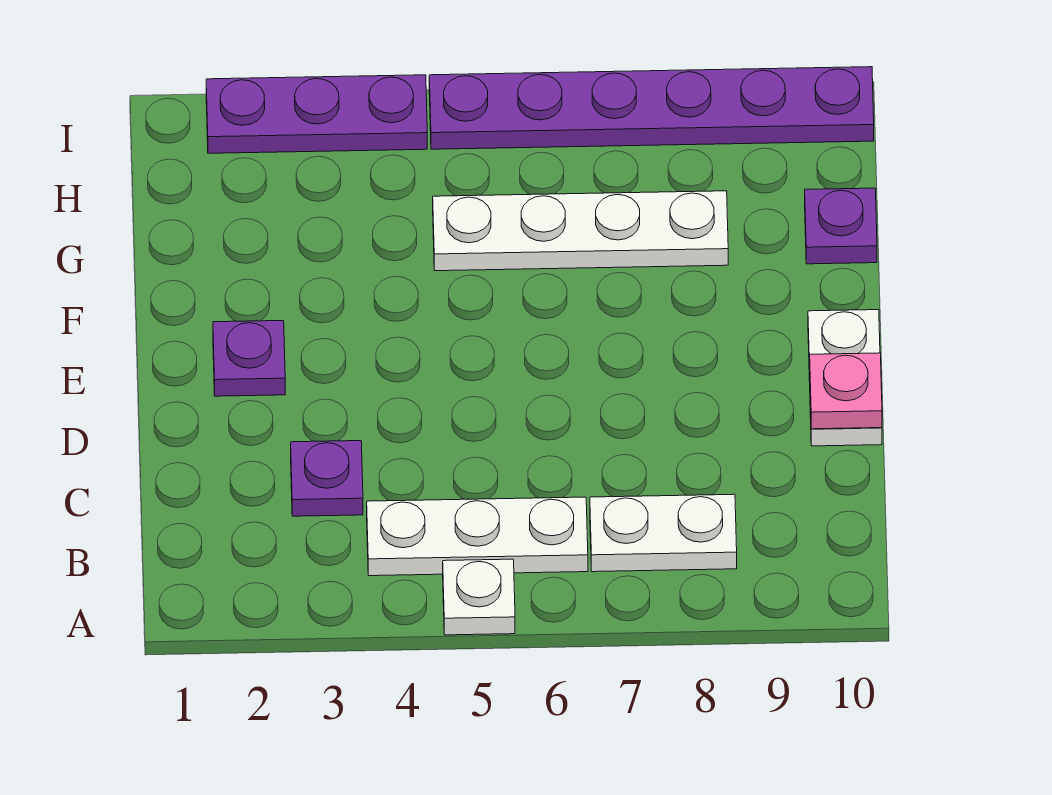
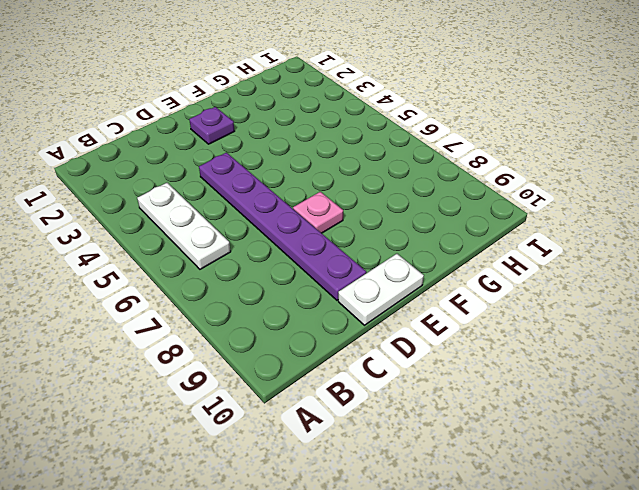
purple plate D4:D9 level 1 -> purple plate I5:I10 level 1
pink plate E7 level 1 -> pink plate D10 level 2
none -> white plate A5 level 1
none -> white plate B7:B8 level 1

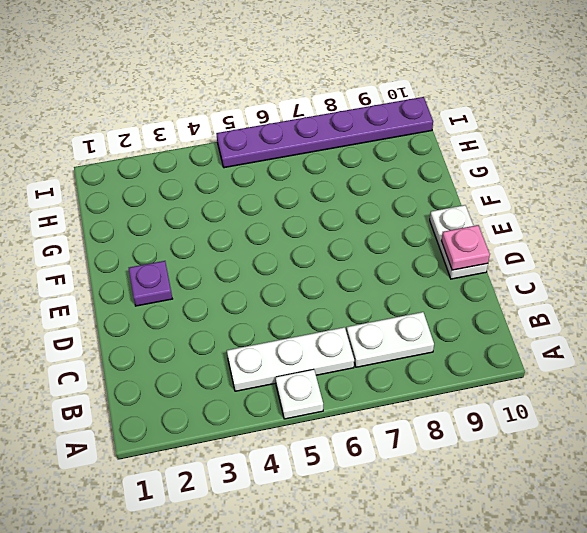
none -> purple plate C3 level 1
none -> white plate G5:G8 level 1

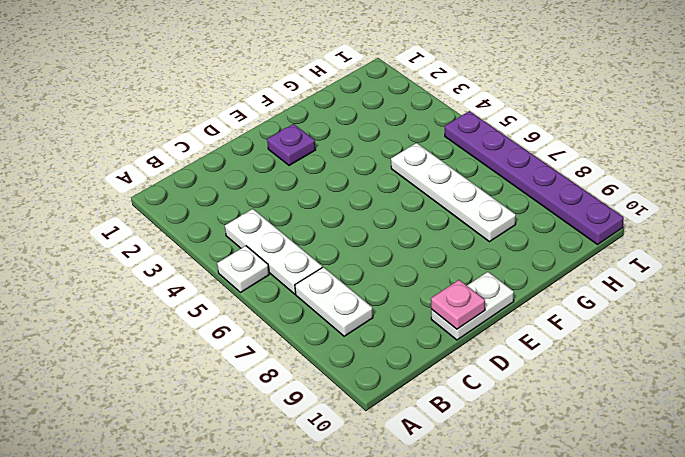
none -> purple plate C3 level 1
none -> purple plate G10 level 1

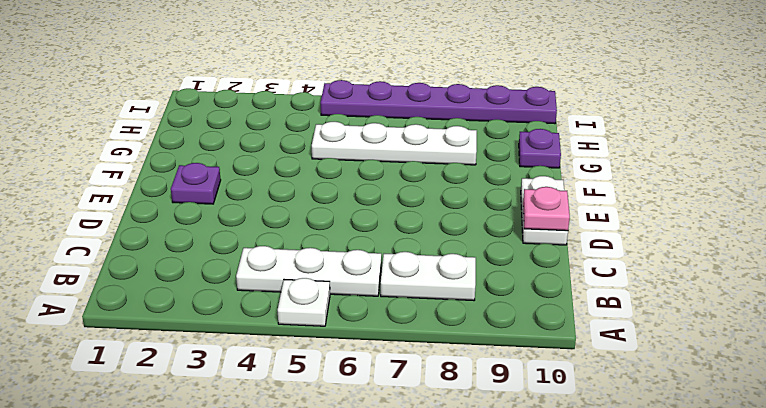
none -> purple plate C3 level 1
none -> purple plate I2:I4 level 1

